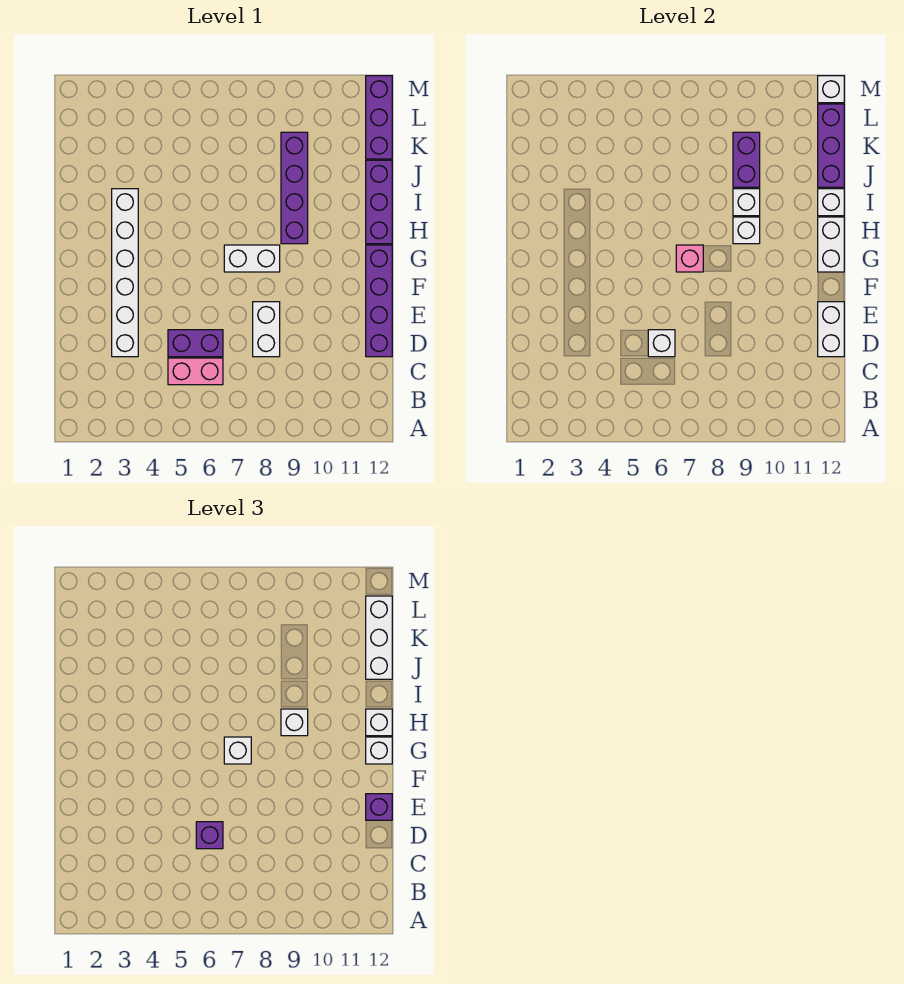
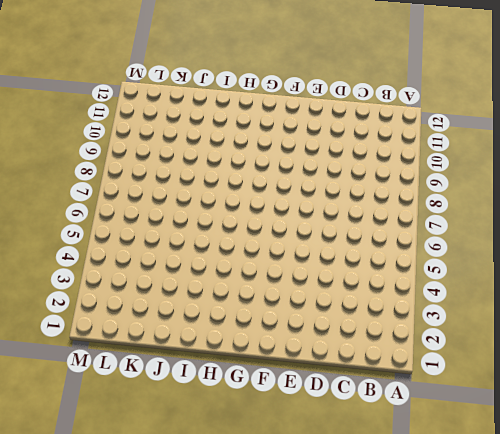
none -> pink brick C5:C6 level 1
none -> white brick D3:I3 level 1
none -> purple brick D5:D6 level 1

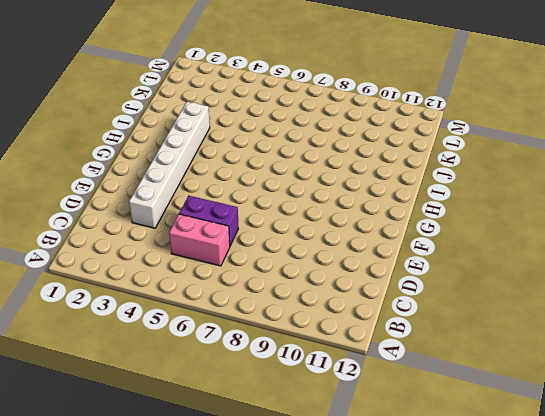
none -> white brick D8:E8 level 1
none -> purple brick D12:G12 level 1
none -> white brick G7:G8 level 1

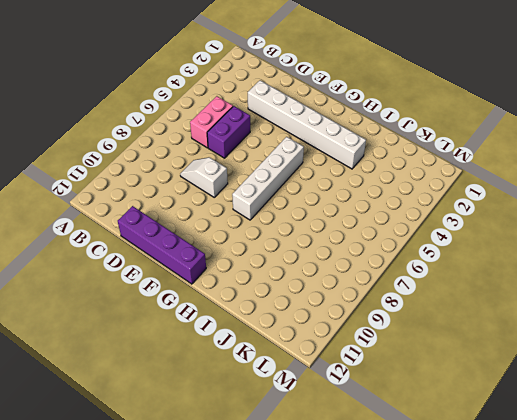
white slope D8:E8 level 1 top E -> white brick D8:E8 level 1
white brick G5:G8 level 1 -> white brick G7:G8 level 1
none -> purple brick H9:K9 level 1
none -> purple brick H12:J12 level 1
none -> purple brick K12:M12 level 1

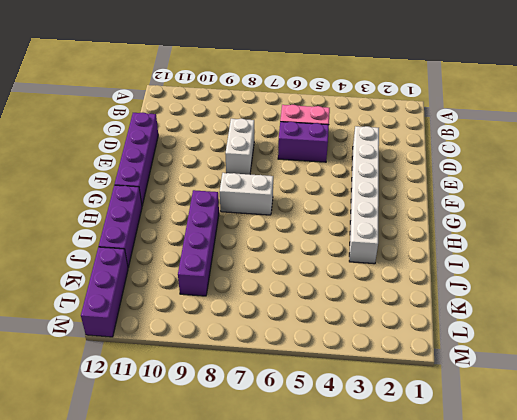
none -> white brick D6 level 2
none -> white brick D12:E12 level 2
none -> pink brick G7 level 2

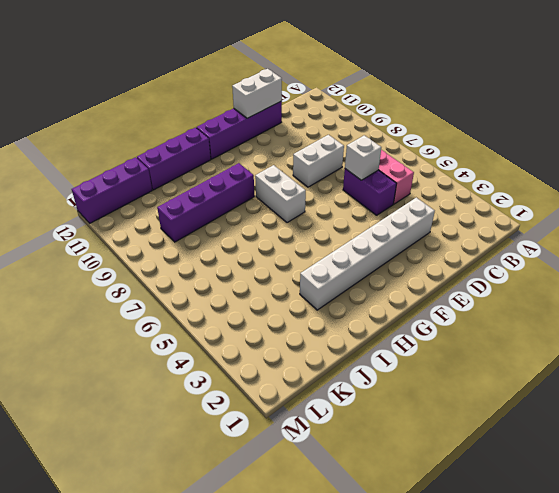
none -> pink brick G7 level 2
none -> white brick G12:H12 level 2
none -> white brick H9 level 2

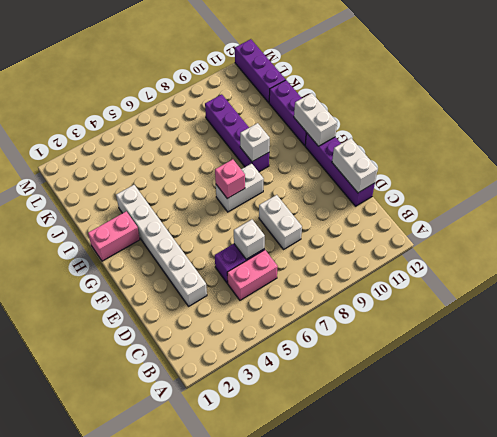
pink brick H1:H2 level 1 -> none
none -> white brick I9 level 2
none -> white brick I12 level 2
none -> purple brick J9:K9 level 2

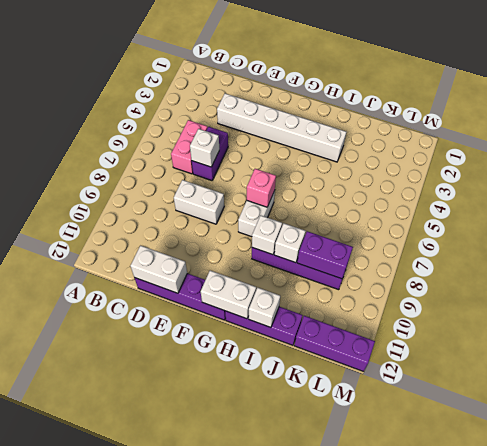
none -> purple brick J12:L12 level 2
none -> white brick M12 level 2
none -> purple brick D6 level 3

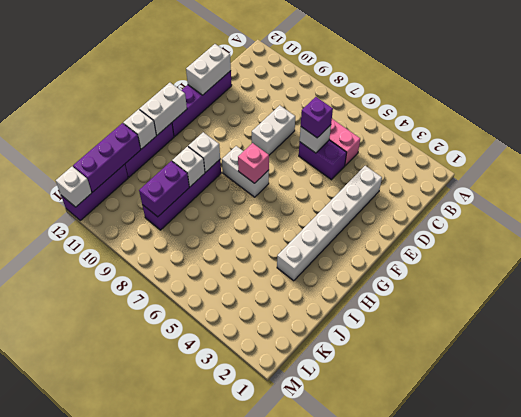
none -> purple brick E12 level 3
none -> white brick G7 level 3
none -> white brick G12 level 3

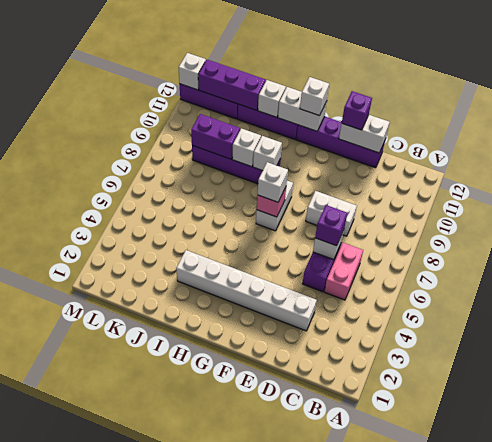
none -> white brick H9 level 3
none -> white brick H12 level 3
none -> white brick J12:L12 level 3

